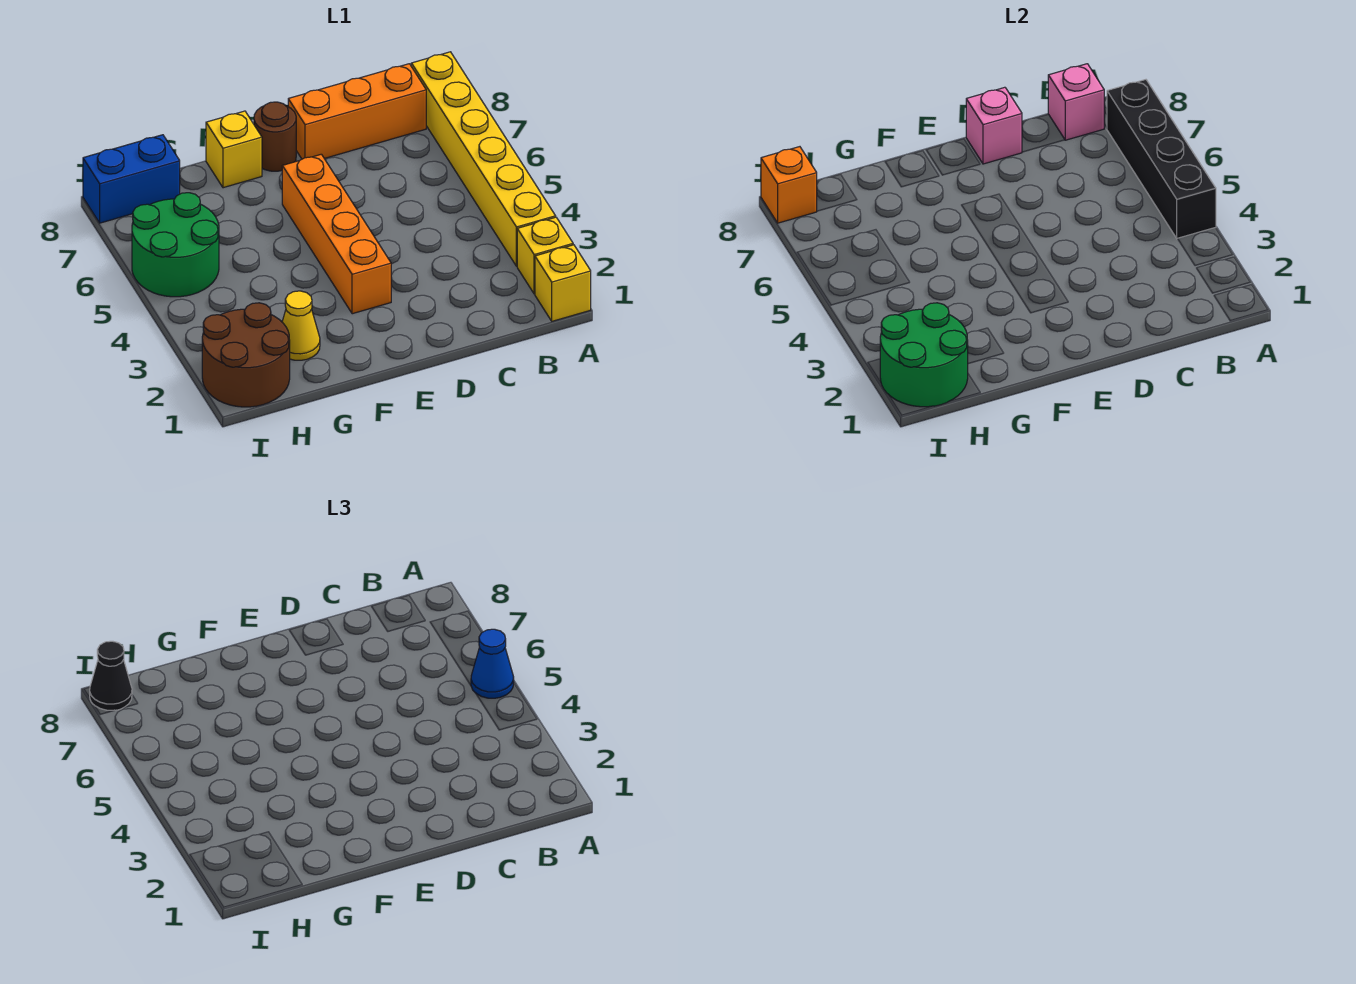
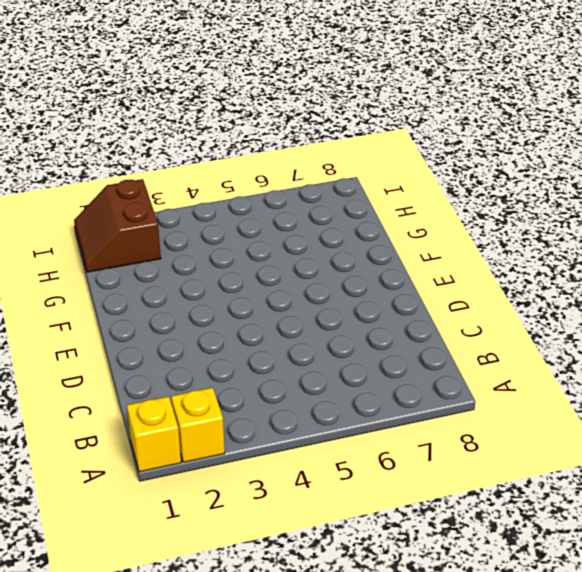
brown slope H1:I2 level 1 top 2 -> brown round brick H1:I2 level 1
none -> yellow brick A3:A8 level 1
none -> orange brick B8:D8 level 1
none -> orange brick E3:E6 level 1

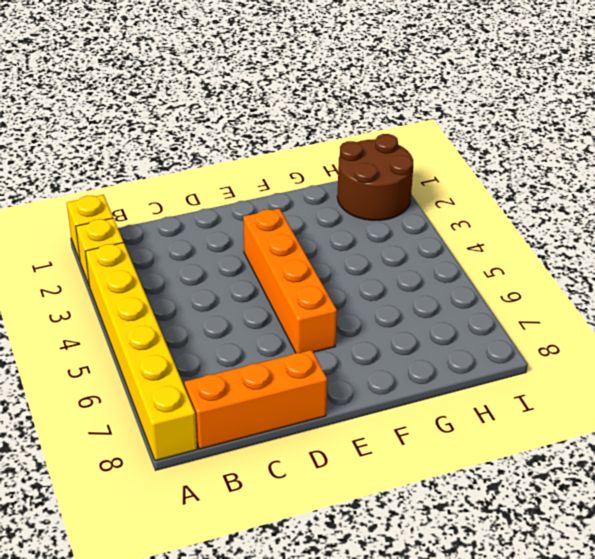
none -> brown round brick E8 level 1
none -> yellow brick F8 level 1
none -> yellow cone G2 level 1

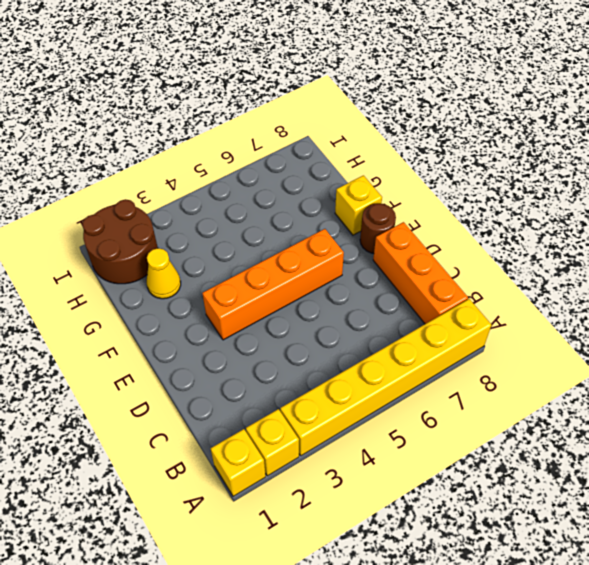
none -> green round brick H5:I6 level 1
none -> blue brick H8:I8 level 1
none -> black brick A4:A7 level 2

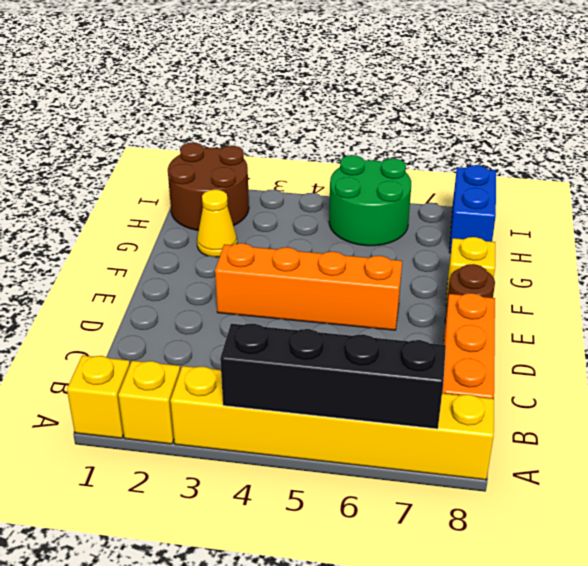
none -> pink brick B8 level 2
none -> pink brick D8 level 2
none -> green round brick H1:I2 level 2

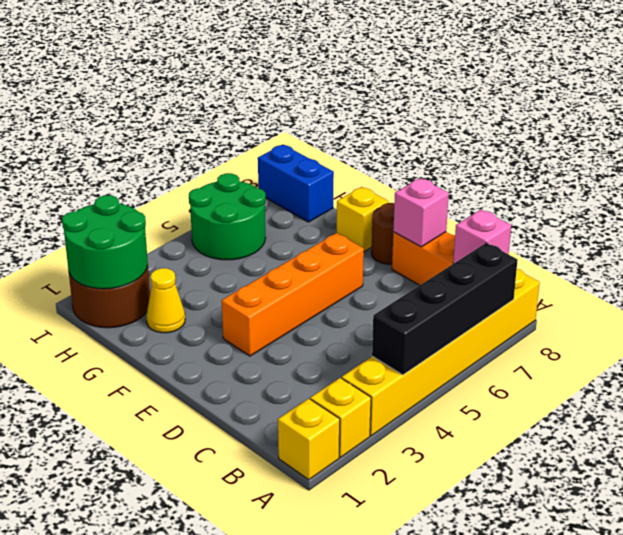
none -> orange brick I8 level 2
none -> blue cone A5 level 3
none -> black cone I8 level 3

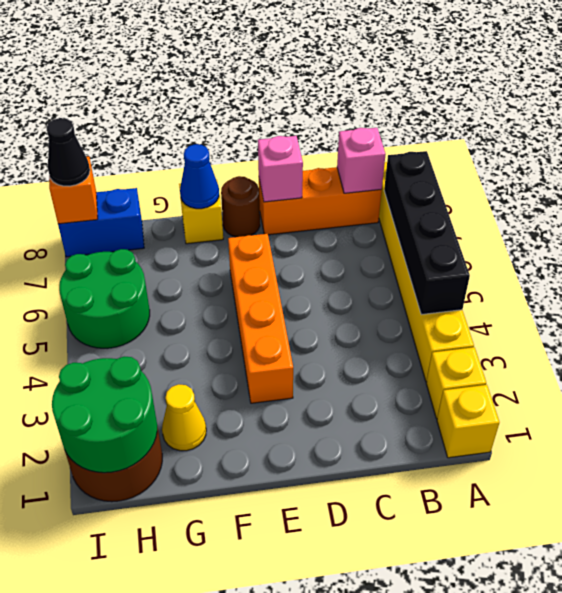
blue cone F8 level 2 -> blue cone A5 level 3

